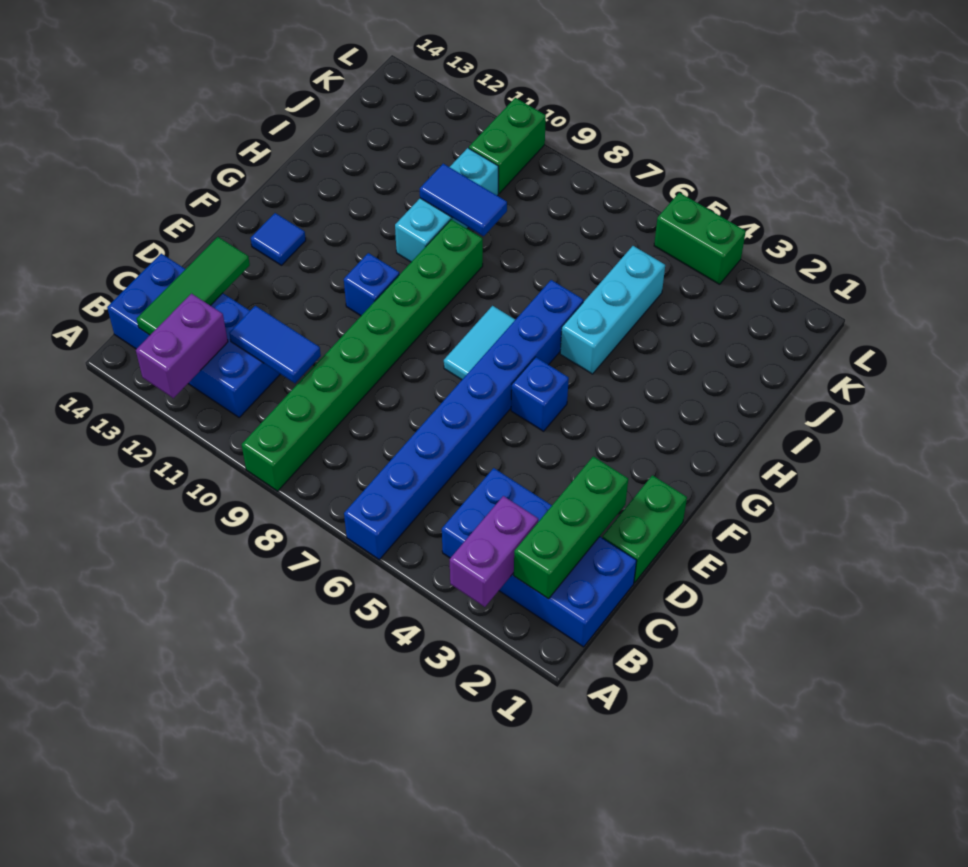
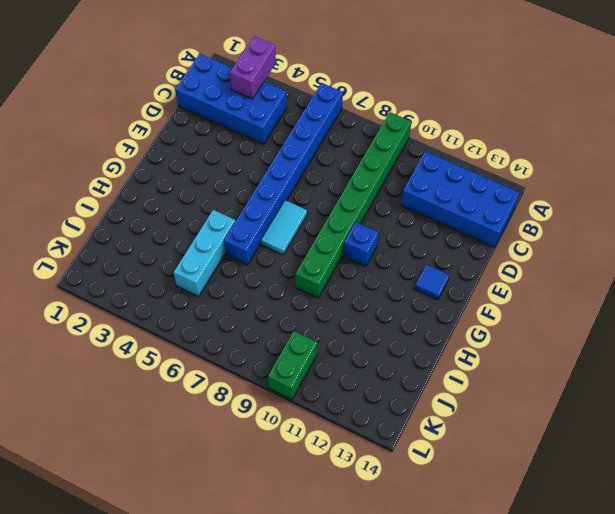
none -> green brick D1:E1 level 1
none -> blue brick F5 level 1
none -> cyan brick H10:J10 level 1

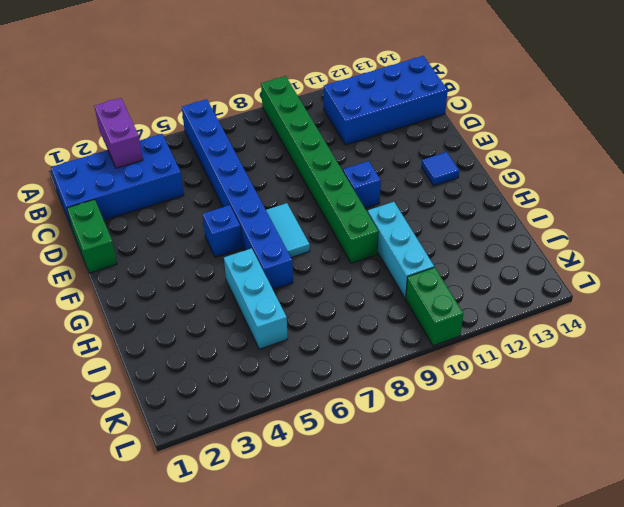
none -> green brick L4:L5 level 1
none -> purple brick A12:B12 level 2
none -> green brick B2:D2 level 2

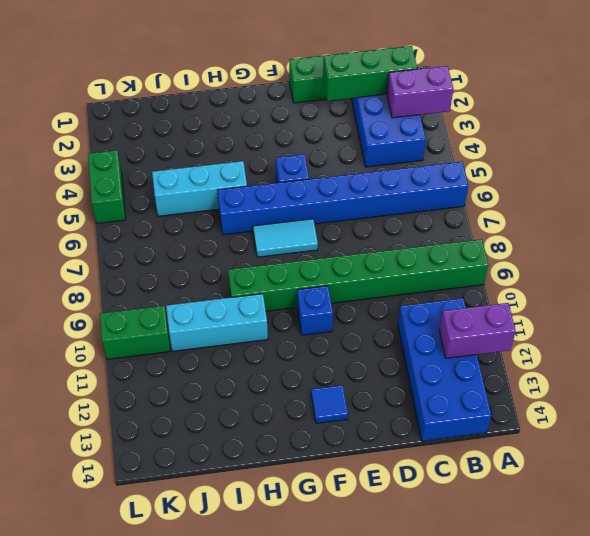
none -> green tile B13:D13 level 2
none -> blue tile C10:C11 level 2
none -> blue tile I9:I10 level 2

